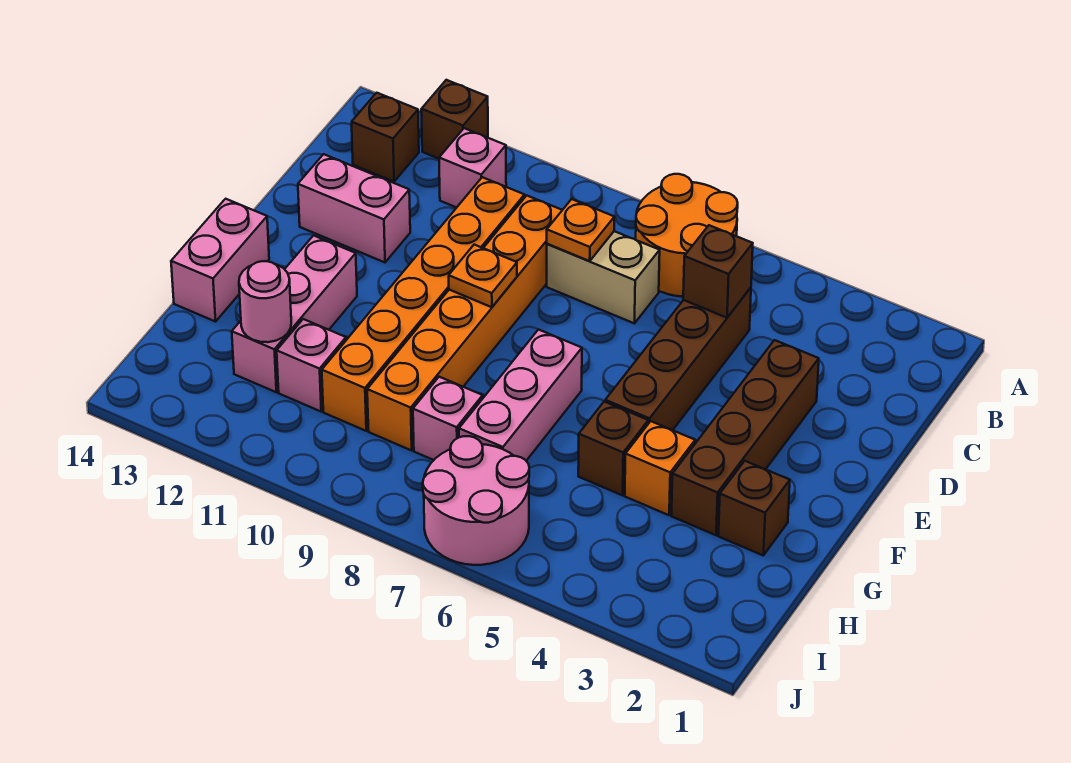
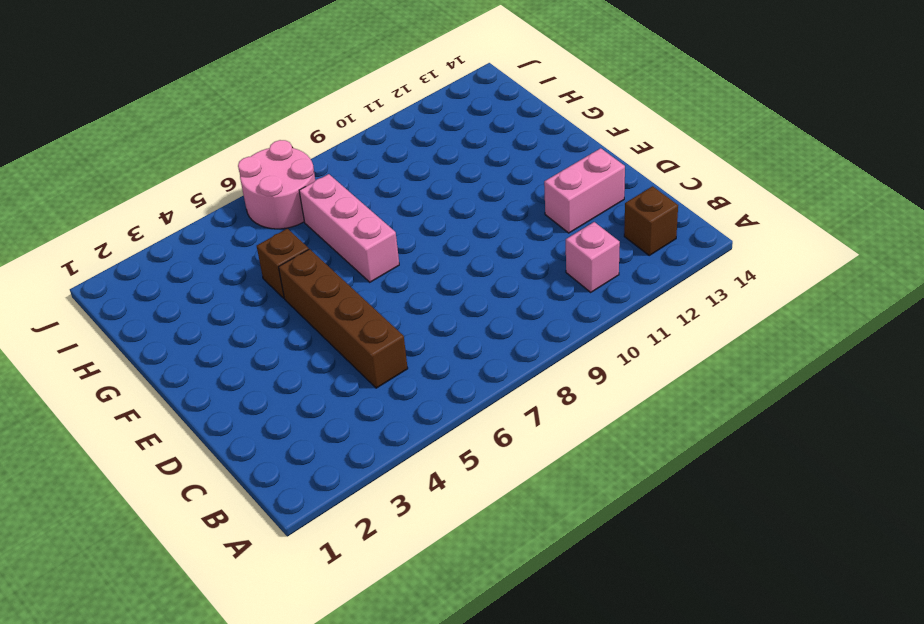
none -> orange round brick A6:B7 level 1
none -> brown brick A12 level 1
none -> tan brick C7:C8 level 1

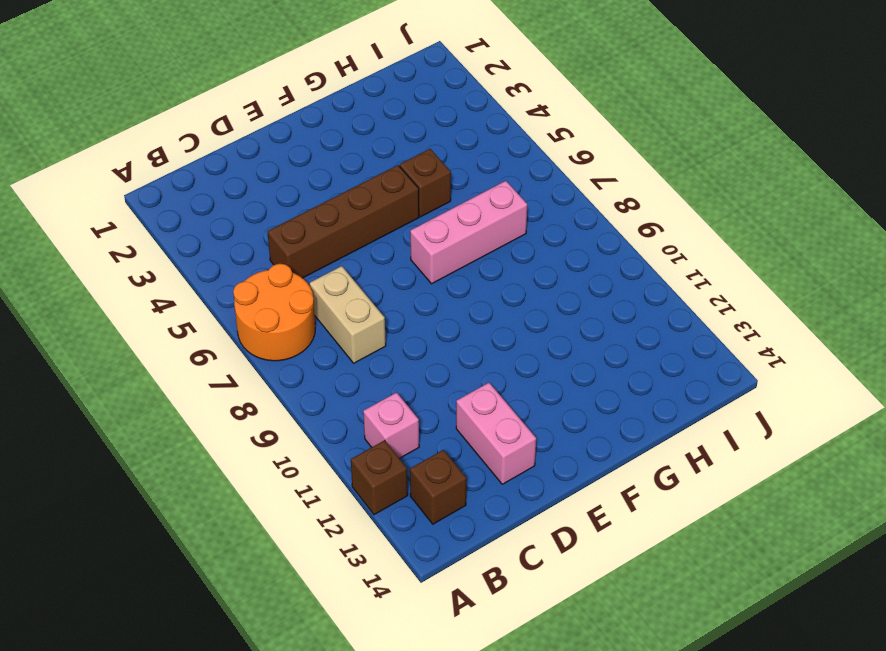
none -> orange brick C9:H9 level 1
none -> orange brick C10:H10 level 1
none -> brown brick D3:G3 level 1

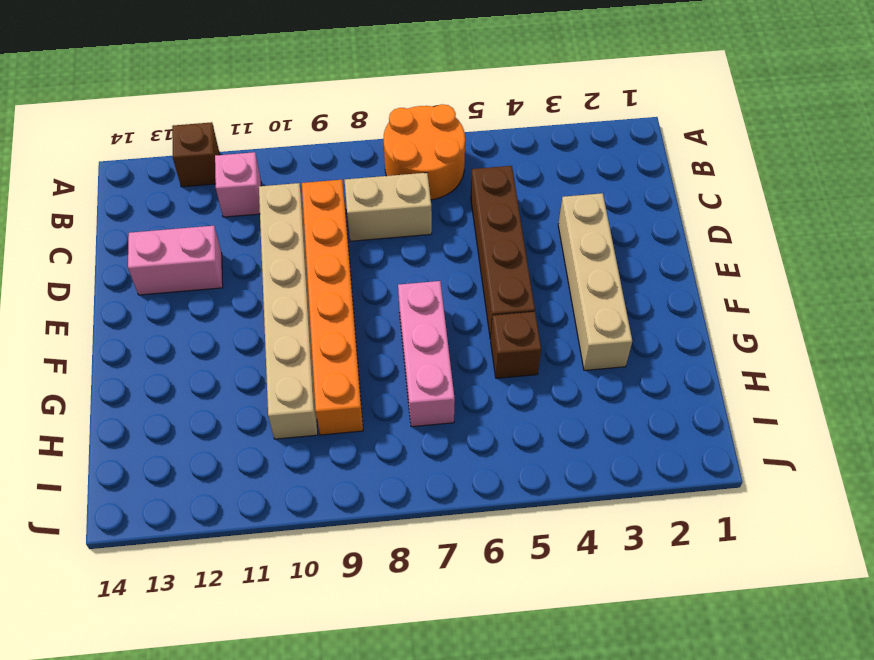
tan brick C10:H10 level 1 -> orange brick C10:H10 level 1
tan brick D3:G3 level 1 -> brown brick D3:G3 level 1
none -> brown brick B13 level 1
none -> pink brick F12:H12 level 1
none -> pink brick F14:G14 level 1

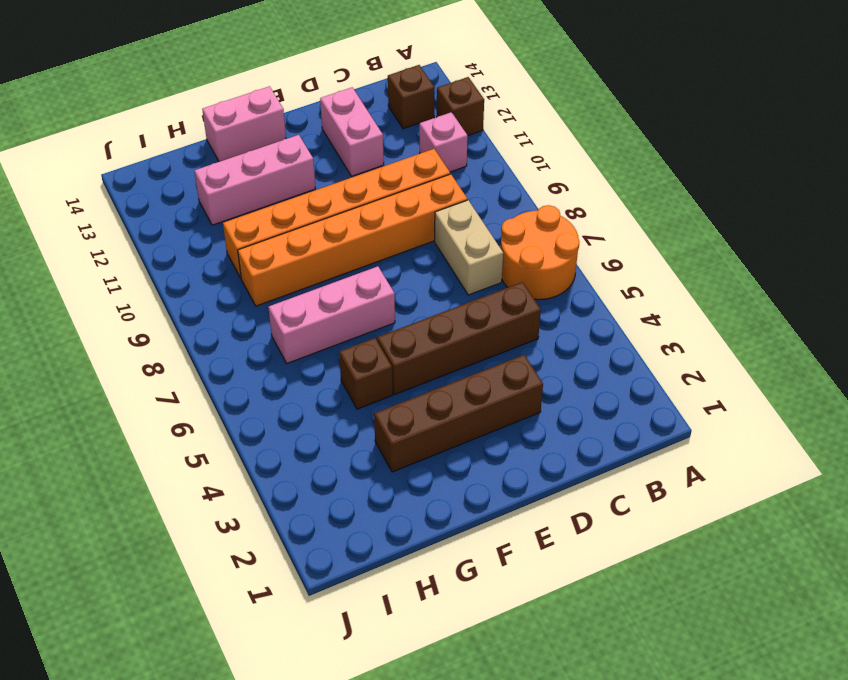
none -> brown brick G2 level 1
none -> orange brick G4 level 1
none -> pink brick H8 level 1

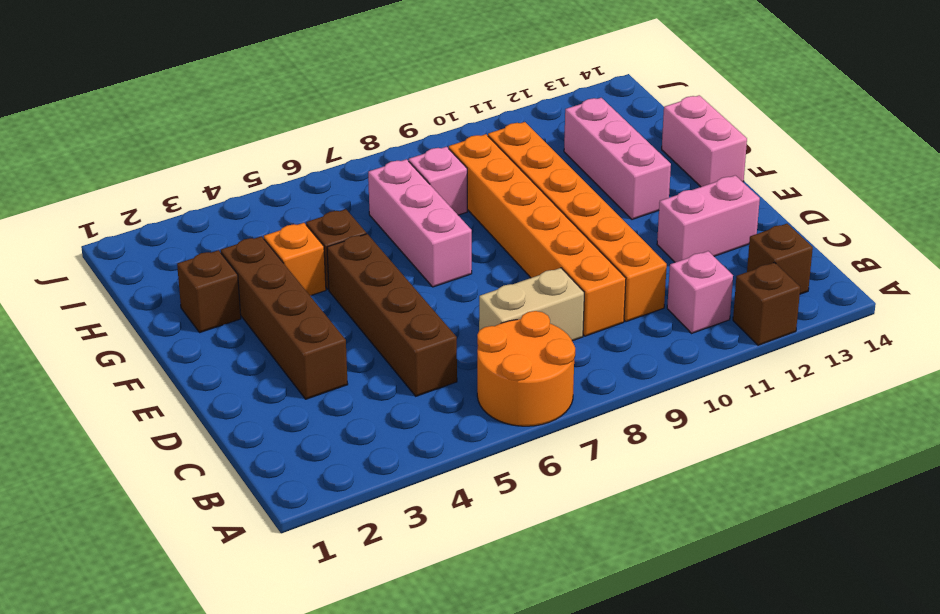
none -> pink brick H11 level 1
none -> pink round brick I6:J7 level 1
none -> brown brick C5 level 2

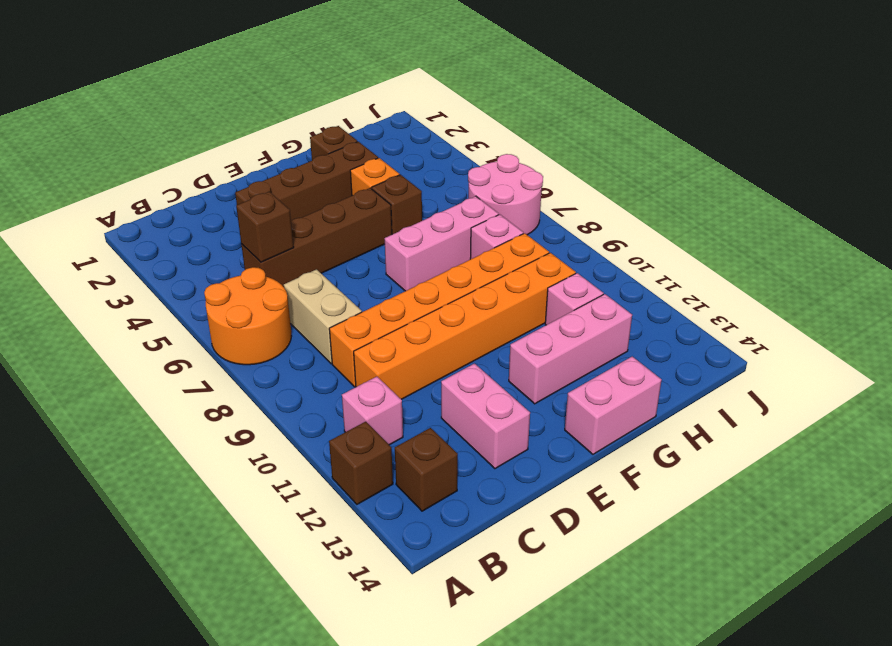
none -> orange plate C8 level 2
none -> orange plate E9 level 2
none -> pink round brick H12 level 2

